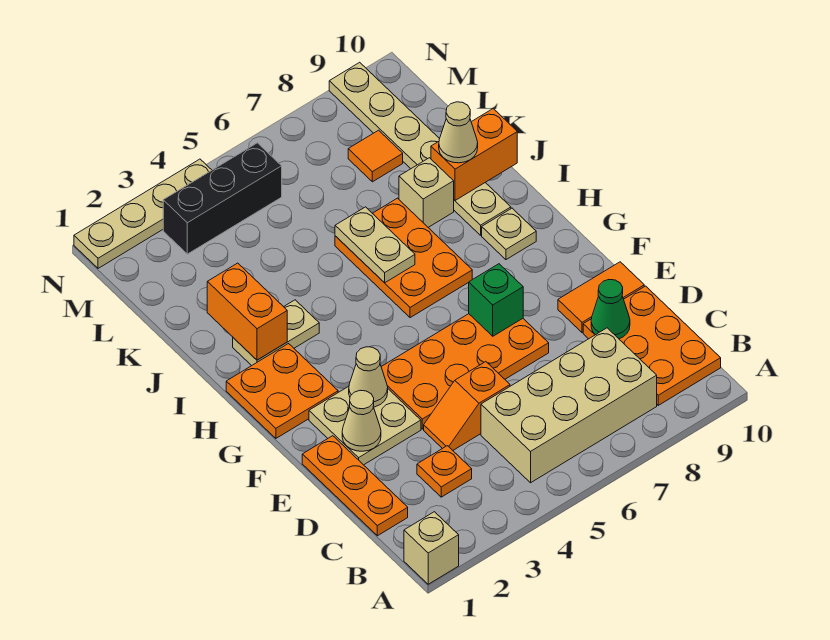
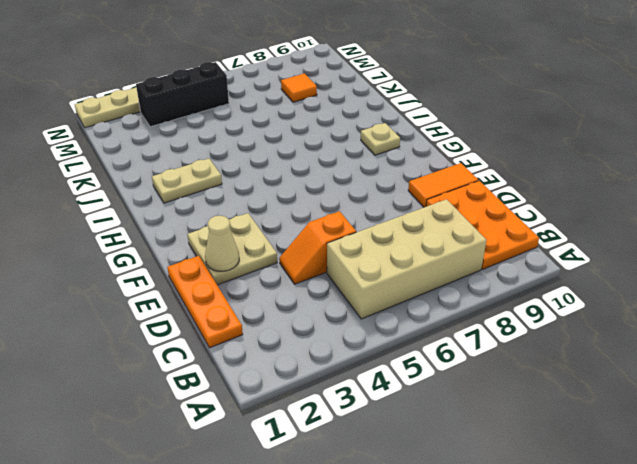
none -> tan brick A1 level 1
none -> orange plate C3 level 1
none -> orange plate E4:F7 level 1

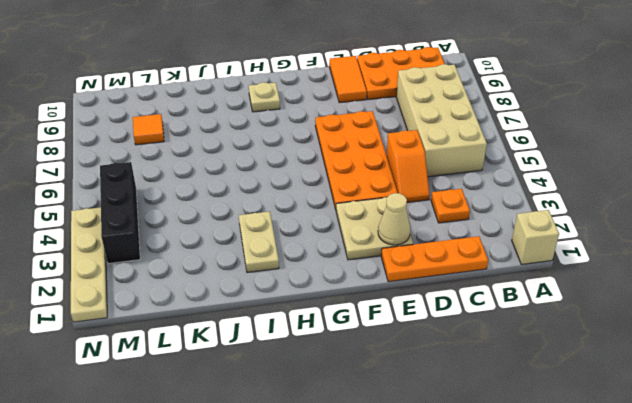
none -> orange plate G1:H2 level 1
none -> orange plate H6:J7 level 1
none -> tan plate I9:N9 level 1

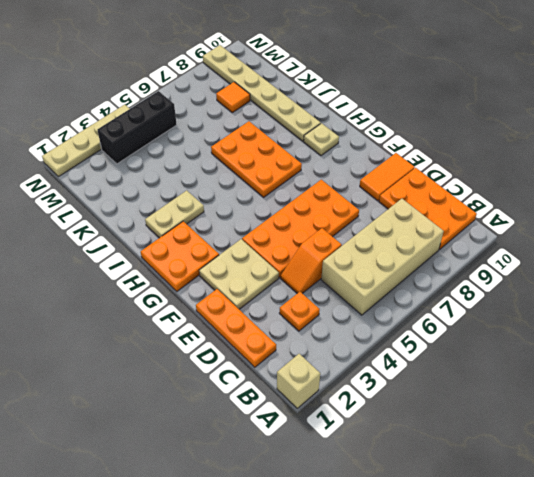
none -> tan brick J8 level 1
none -> green cone D9 level 2
none -> tan cone E2 level 2

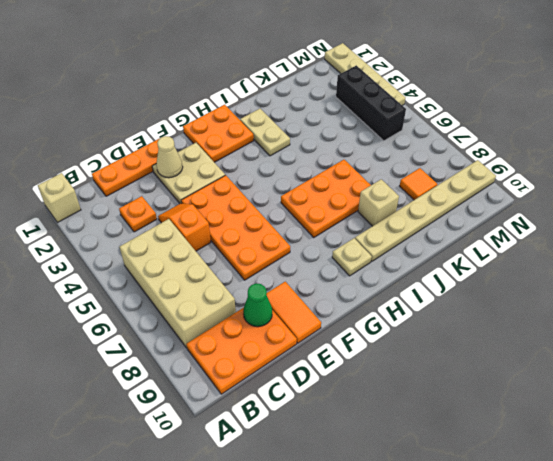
none -> tan cone F3 level 2
none -> green brick F7 level 2
none -> orange brick I2:J2 level 2

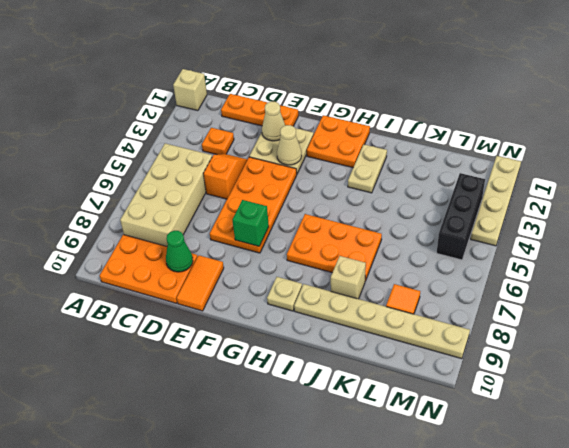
none -> orange brick I2:J2 level 2
none -> tan plate I6:J6 level 2
none -> orange brick J9:J10 level 2

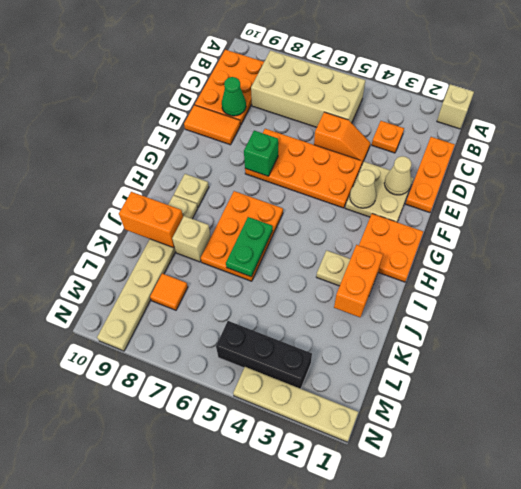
green plate I6:J6 level 2 -> tan plate I6:J6 level 2
none -> tan cone J9 level 3

